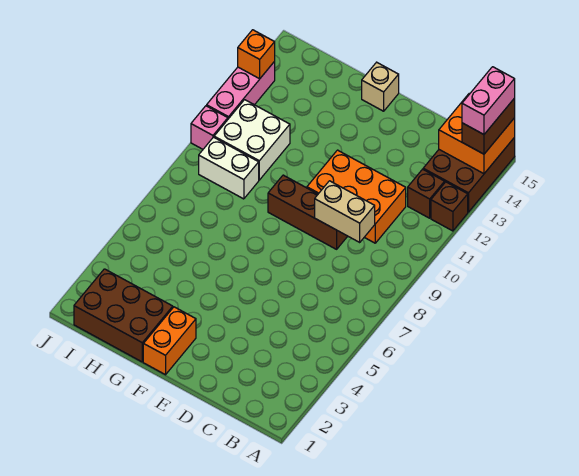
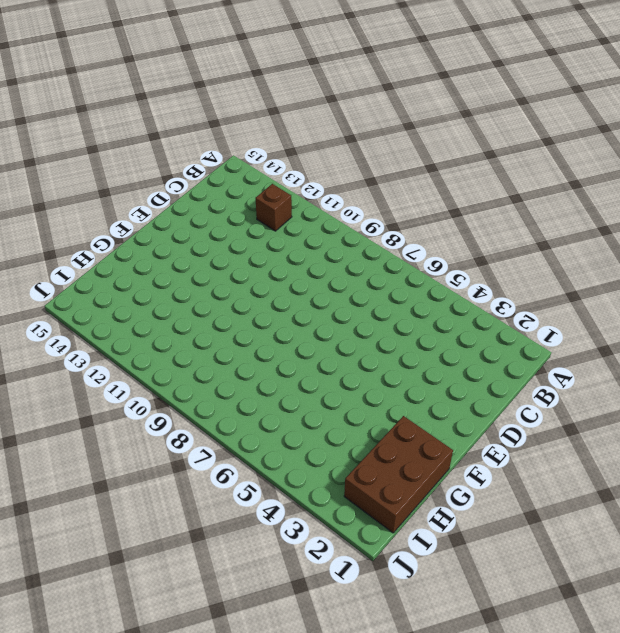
none -> brown brick A12 level 1
none -> brown brick A13:B15 level 1
none -> orange brick C10:E11 level 1

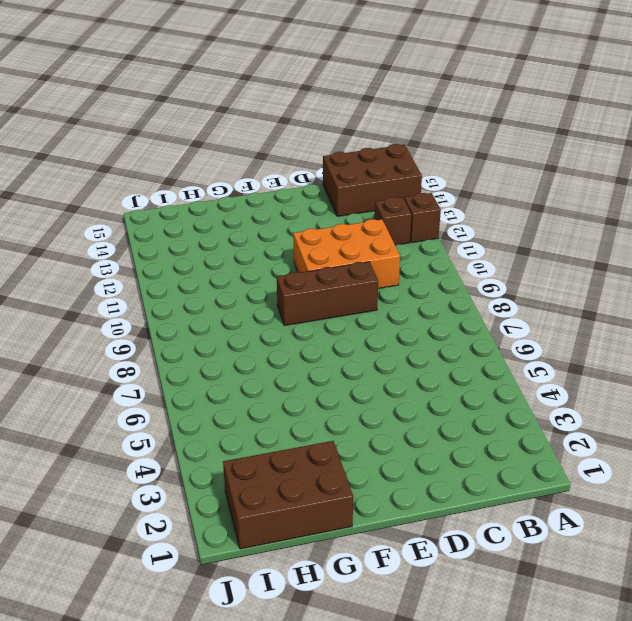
brown brick A14:C15 level 1 -> brown brick A13:B15 level 1
none -> orange brick F1:F2 level 1
none -> tan brick F15 level 1
none -> white brick H9:I9 level 1

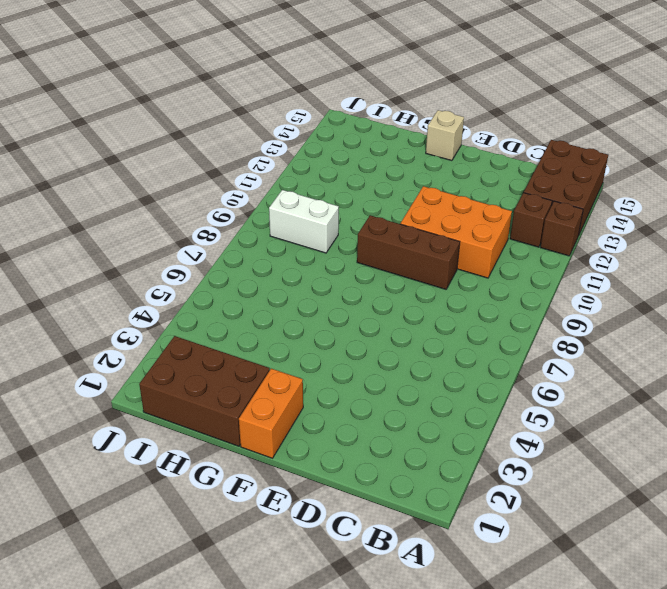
none -> white brick H10:I11 level 1
none -> pink brick J10 level 1
none -> pink brick J11:J13 level 1

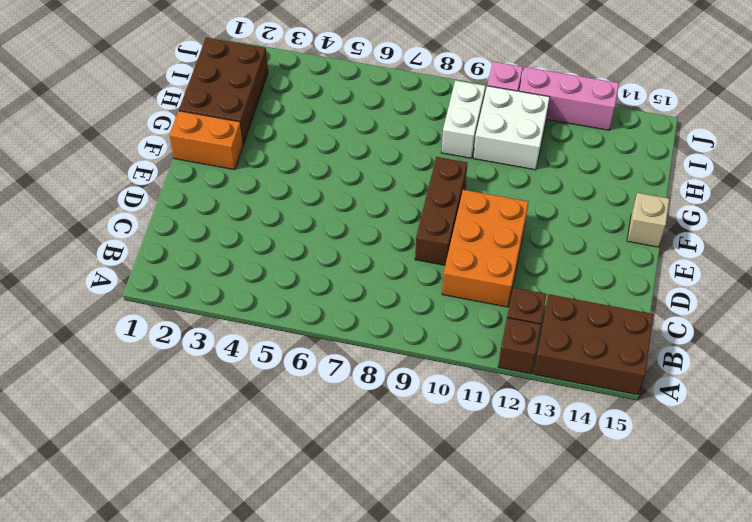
none -> orange brick A14:B15 level 2
none -> tan brick C9:D9 level 2
none -> orange brick J13 level 2

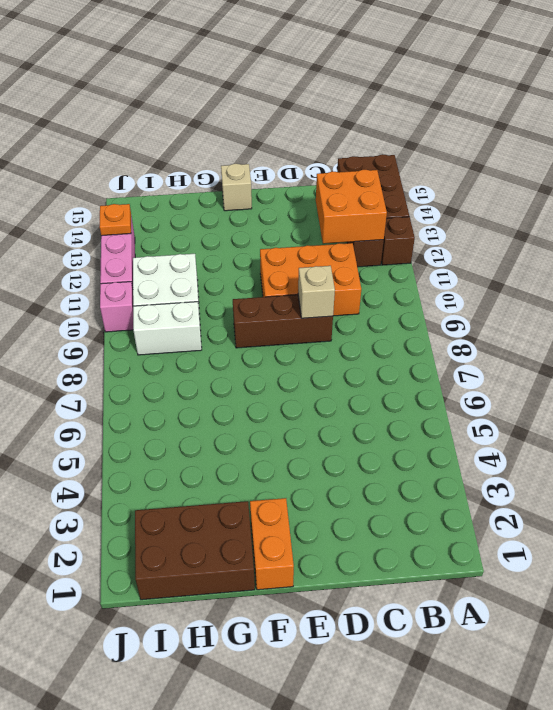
orange brick B12:C13 level 2 -> orange brick A14:B15 level 2
tan brick D9 level 2 -> tan brick C9:D9 level 2
orange plate J13 level 2 -> orange brick J13 level 2
none -> brown brick A14:A15 level 3
none -> pink brick A14:A15 level 4

